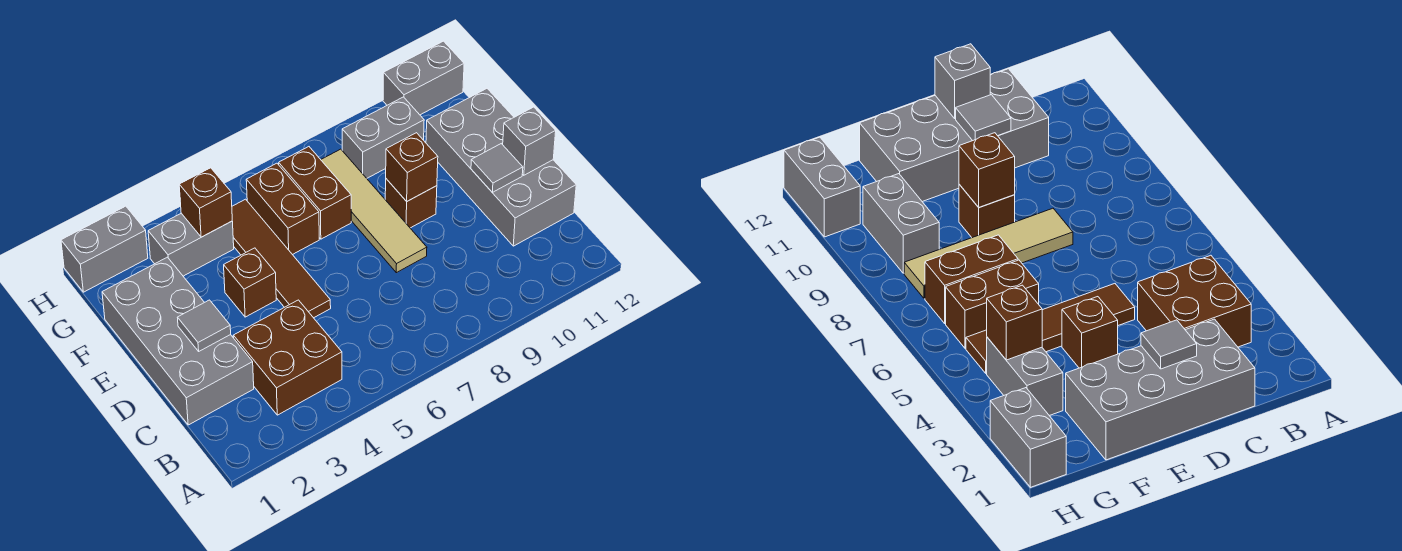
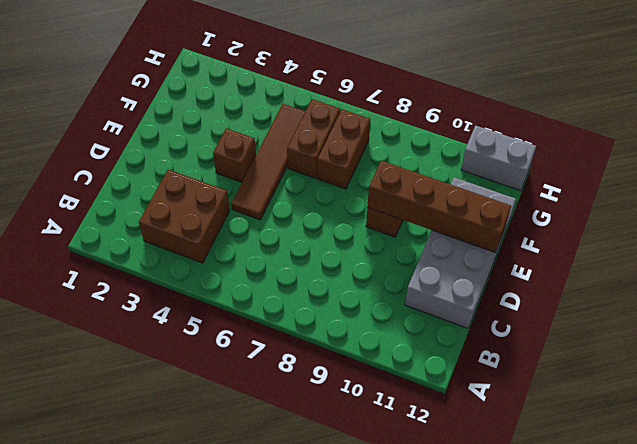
brown brick E9:E12 level 2 -> brown brick E9 level 2
none -> grey brick C1:F2 level 1
none -> tan tile D8:G8 level 1
none -> grey brick G3:G4 level 1

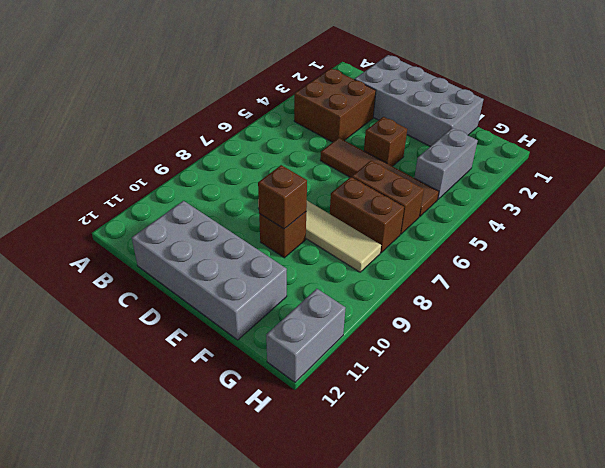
none -> grey brick G9:G10 level 1
none -> grey brick H1:H2 level 1
none -> grey tile D2 level 2

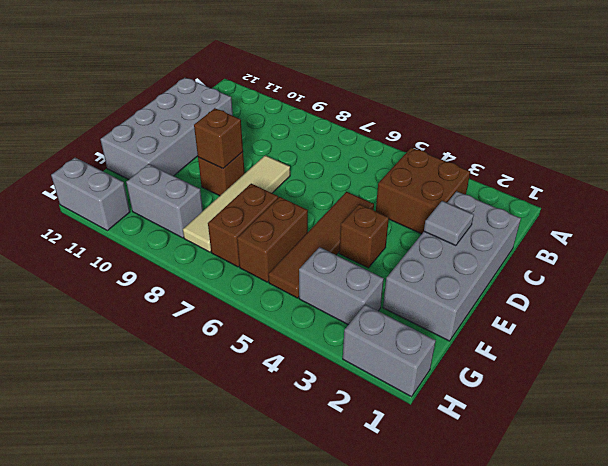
none -> grey tile D11 level 2
none -> grey brick D12 level 2
none -> brown brick G4 level 2

